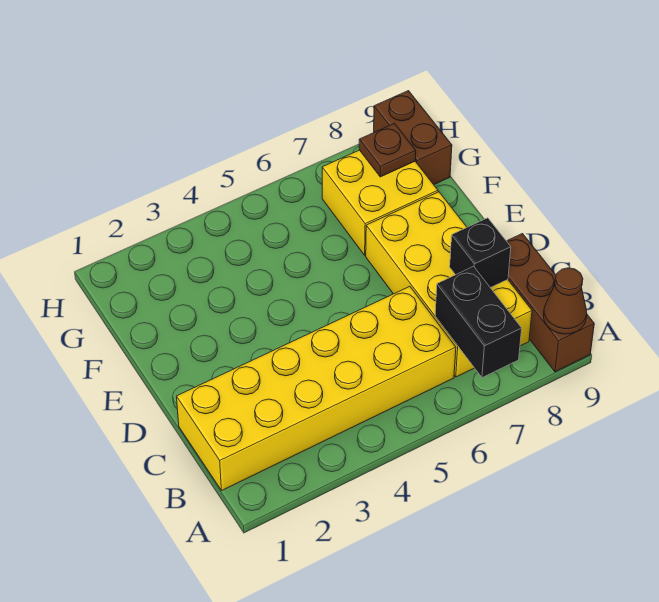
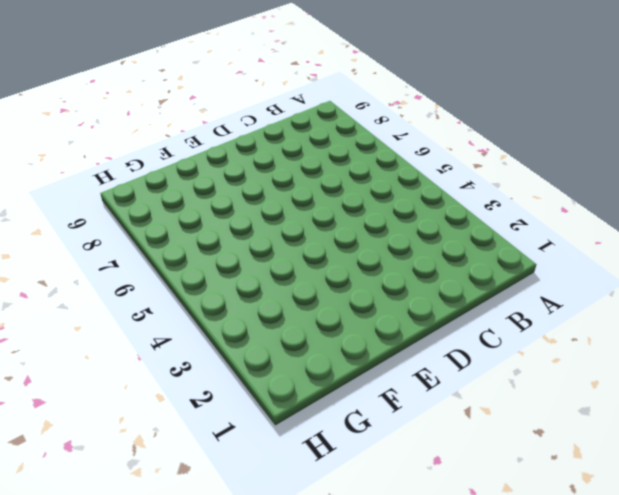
none -> brown brick A9:C9 level 1
none -> yellow brick B1:C6 level 1

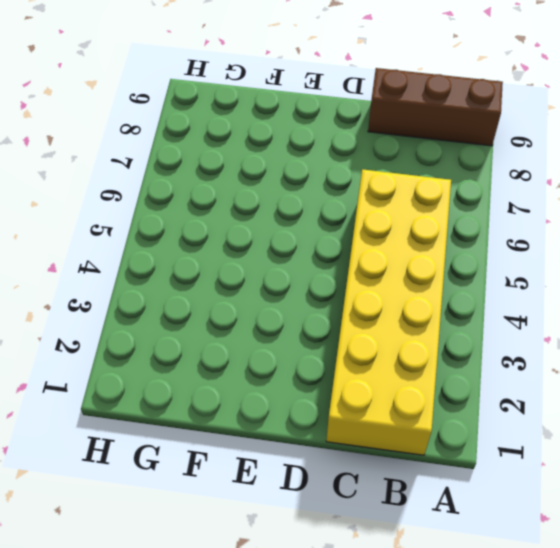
none -> yellow brick B7:E8 level 1
none -> yellow brick F7:G8 level 1

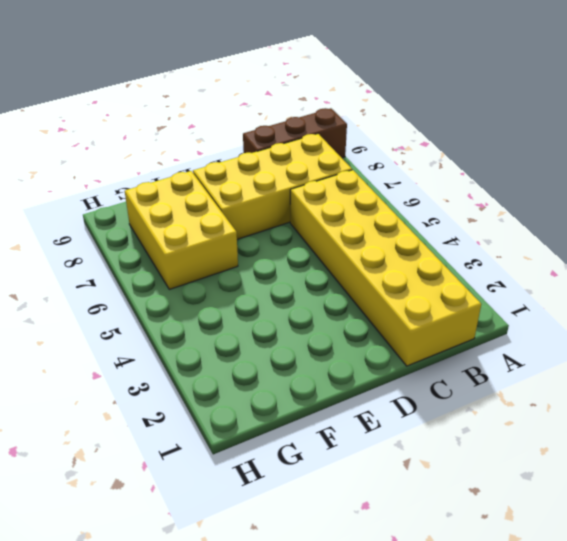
yellow brick F6:G8 level 1 -> yellow brick F7:G8 level 1
none -> brown brick G9:H9 level 1
none -> black brick A7:B7 level 2

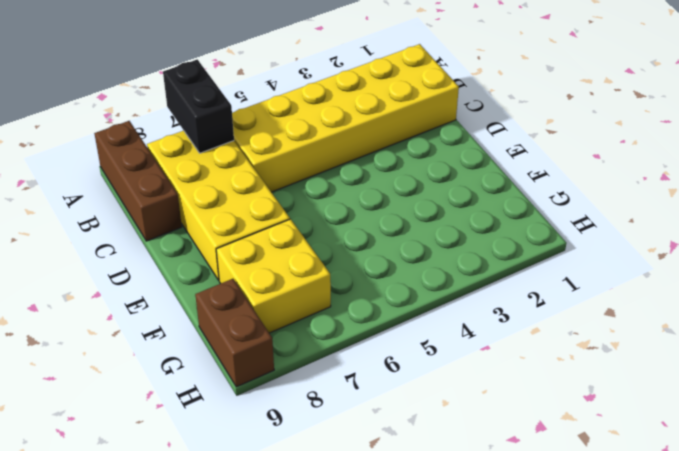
none -> brown cone A9 level 2
none -> black brick C8 level 2

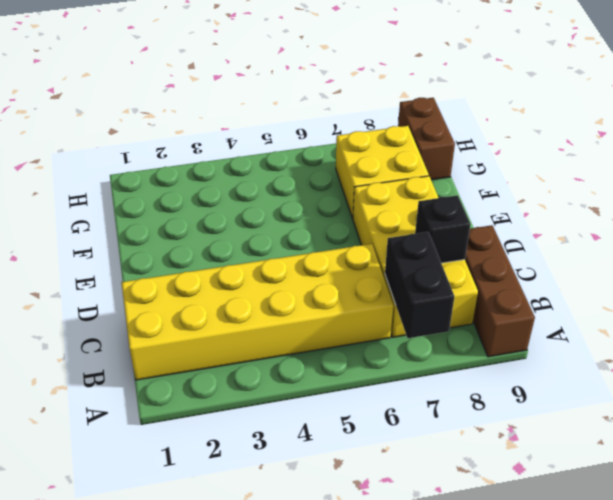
none -> brown cone A9 level 2
none -> brown plate G8 level 2

